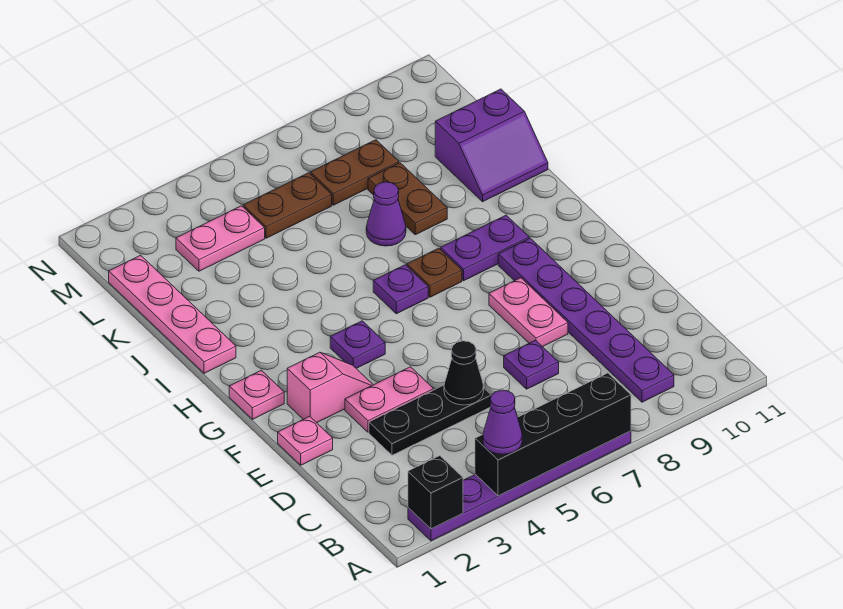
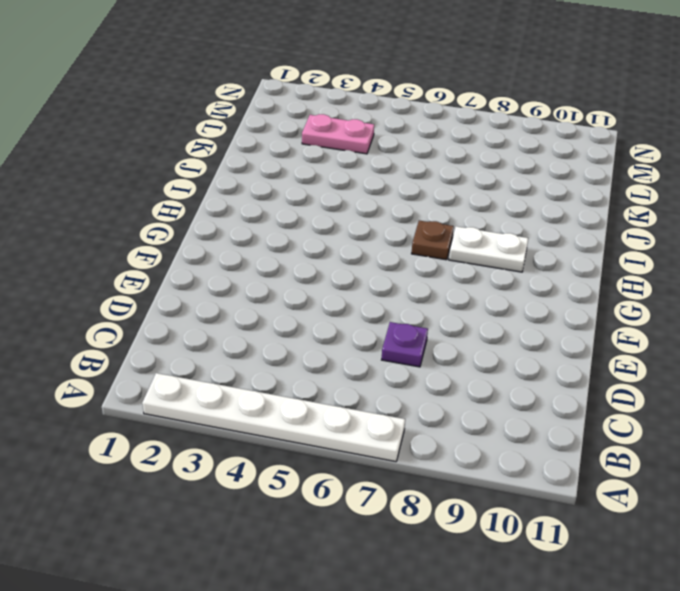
white plate A2:A7 level 1 -> purple plate A2:A7 level 1
white plate H8:H9 level 1 -> purple plate H8:H9 level 1
none -> purple plate B9:G9 level 1
none -> black plate D3:D5 level 1
none -> pink plate E1 level 1

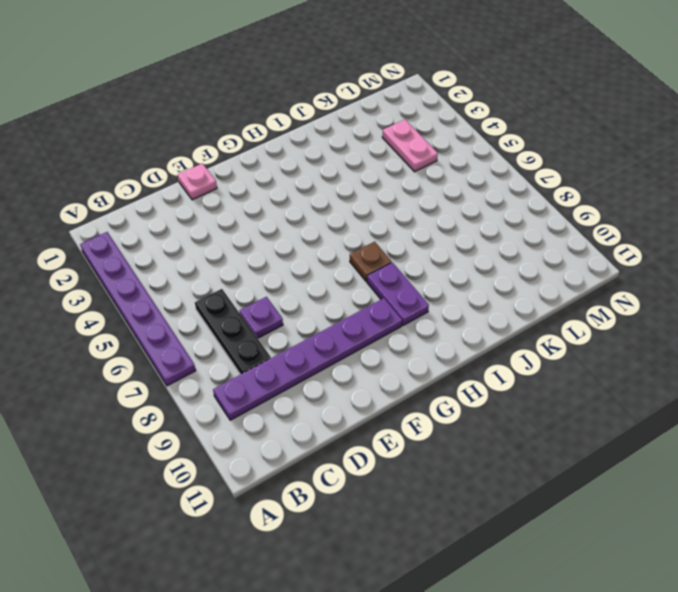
black plate C6:C8 level 1 -> black plate D3:D5 level 1
none -> pink plate E3:E4 level 1
none -> pink plate E8:F8 level 1
none -> pink slope F2:F3 level 1 top 2

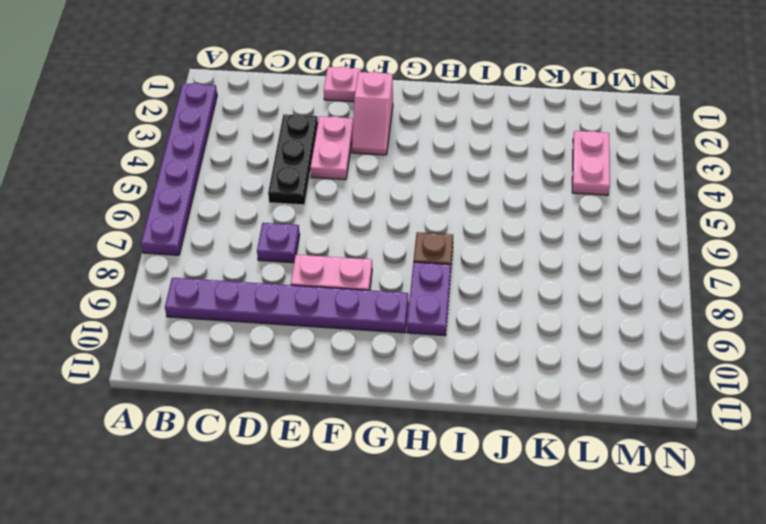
none -> pink plate G1 level 1
none -> purple plate G4 level 1
none -> purple plate H6 level 1

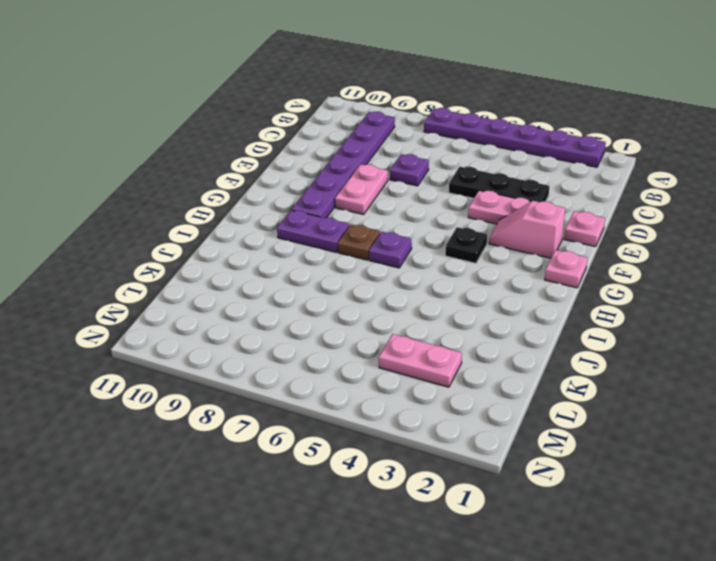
black plate G4 level 1 -> purple plate G4 level 1
none -> pink plate I1:L1 level 1
none -> purple cone J7 level 1
none -> brown plate J8:K8 level 1

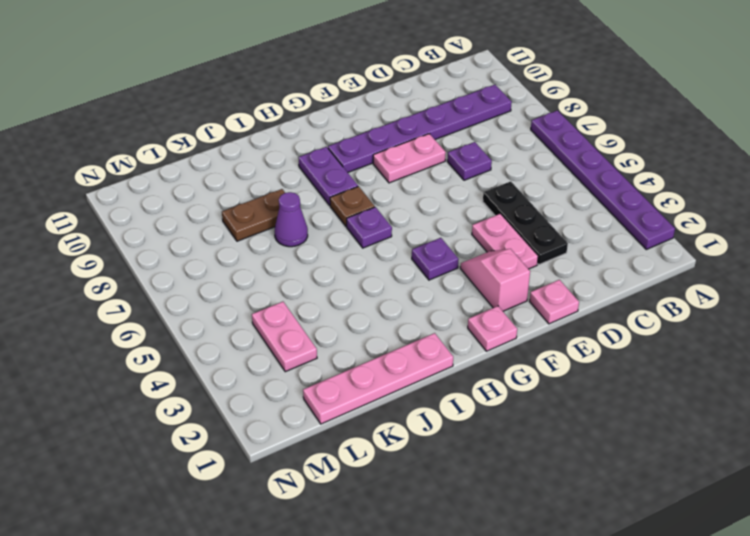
none -> purple slope J10:K11 level 1 top K
none -> brown plate L5:L6 level 1
none -> brown plate L7:L8 level 1

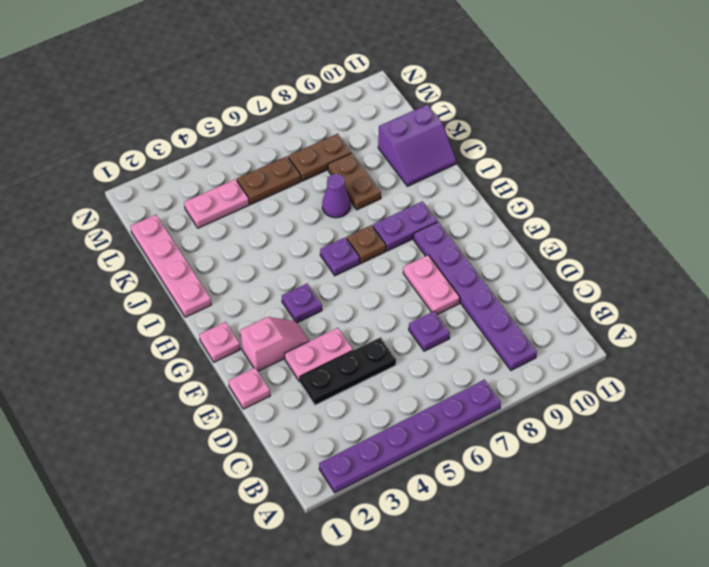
none -> black brick A2 level 2
none -> black brick A4:A7 level 2
none -> black cone D5 level 2

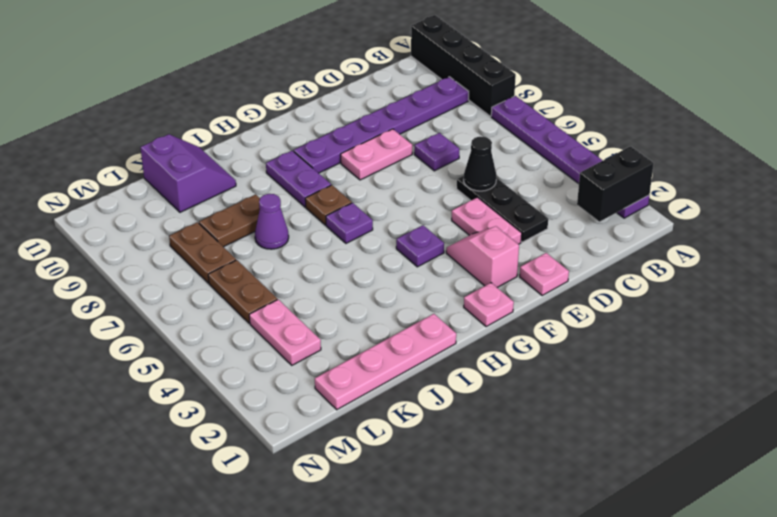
black brick A2:B2 level 2 -> black brick A2 level 2
black brick A8:A11 level 1 -> black brick A4:A7 level 2
none -> purple cone A4 level 3

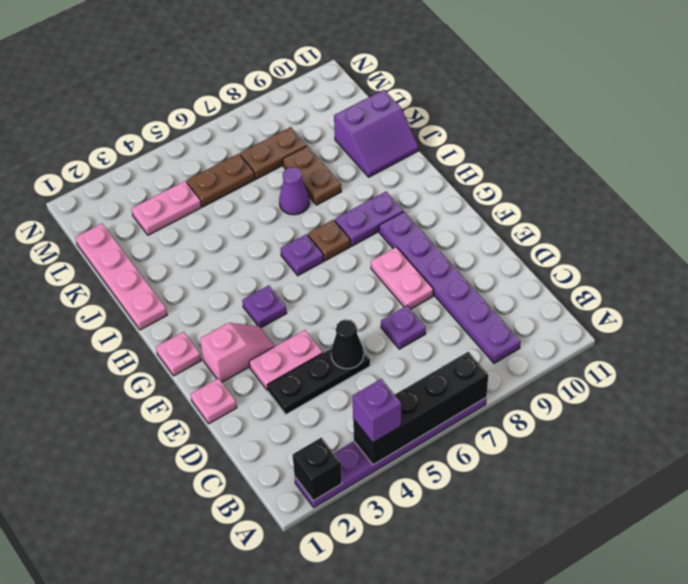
purple brick A4 level 3 -> purple cone A4 level 3

